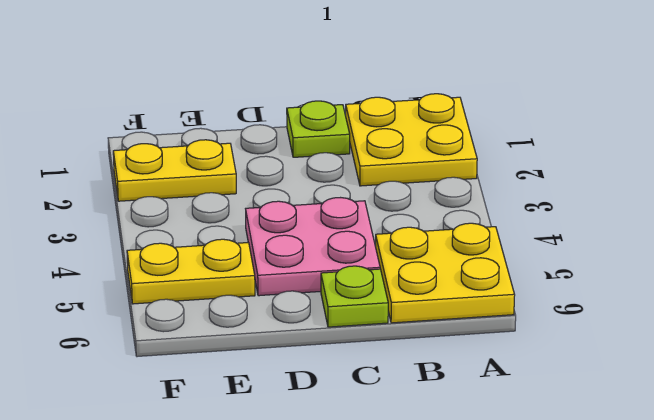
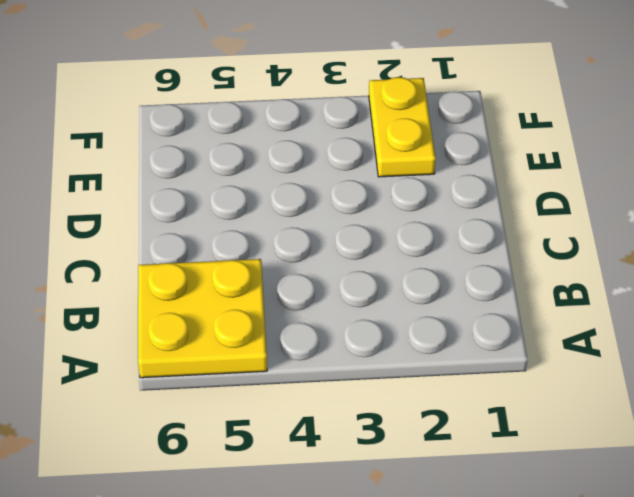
none -> yellow plate A1:B2 level 1
none -> lime plate C1 level 1

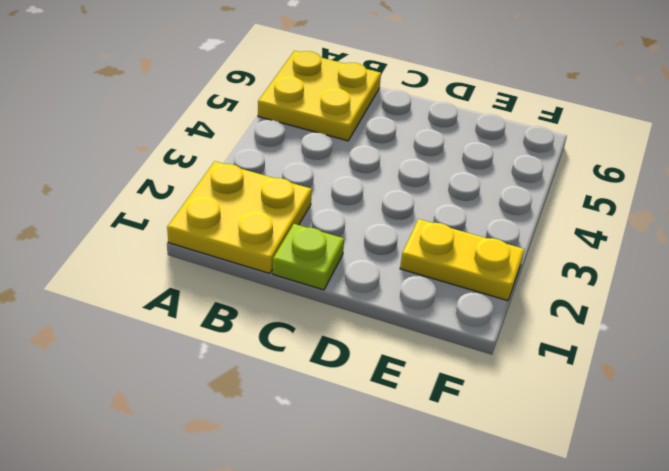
none -> pink plate C4:D5 level 1
none -> lime plate C6 level 1

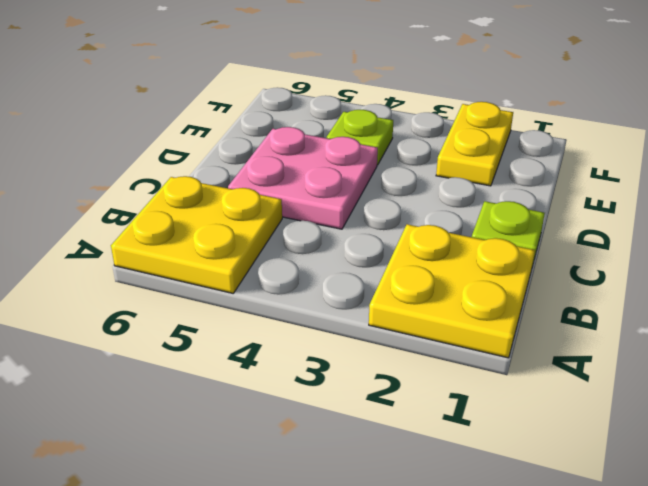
lime plate E4 level 1 -> lime plate C6 level 1
none -> yellow plate E5:F5 level 1

